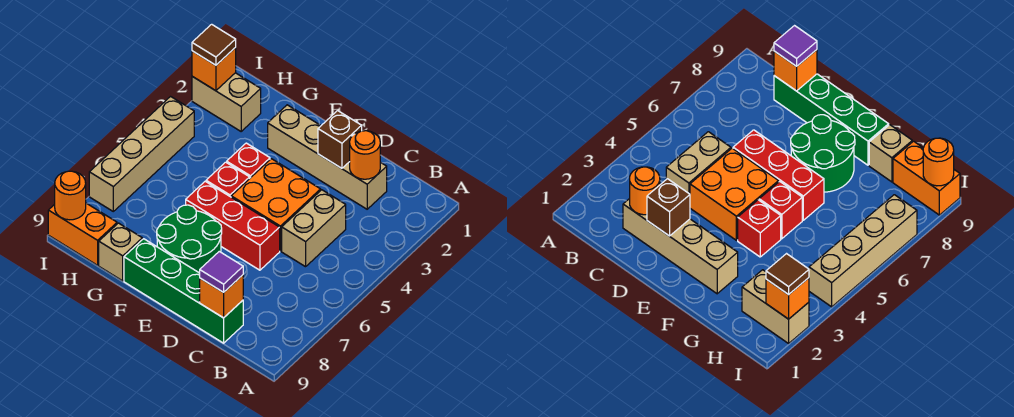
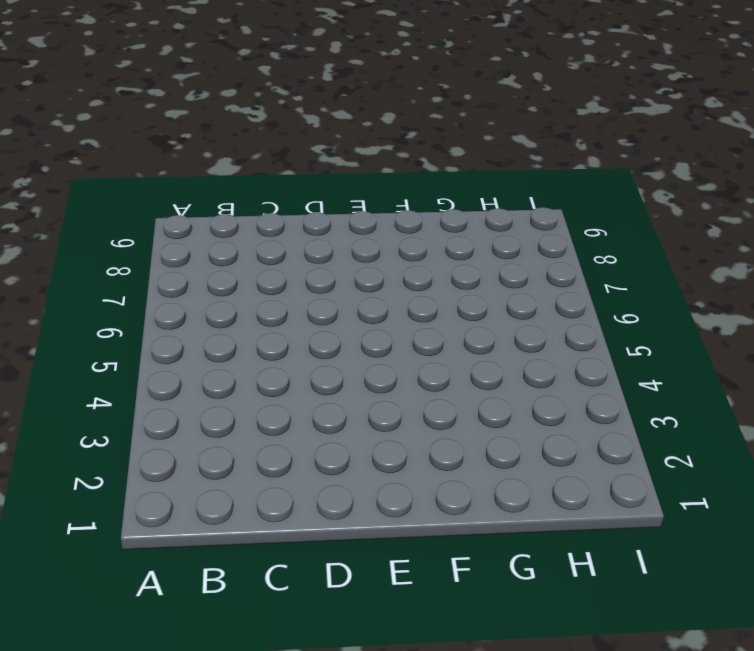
none -> tan brick C2:F2 level 1
none -> tan brick C4:C5 level 1
none -> green brick C9:F9 level 1

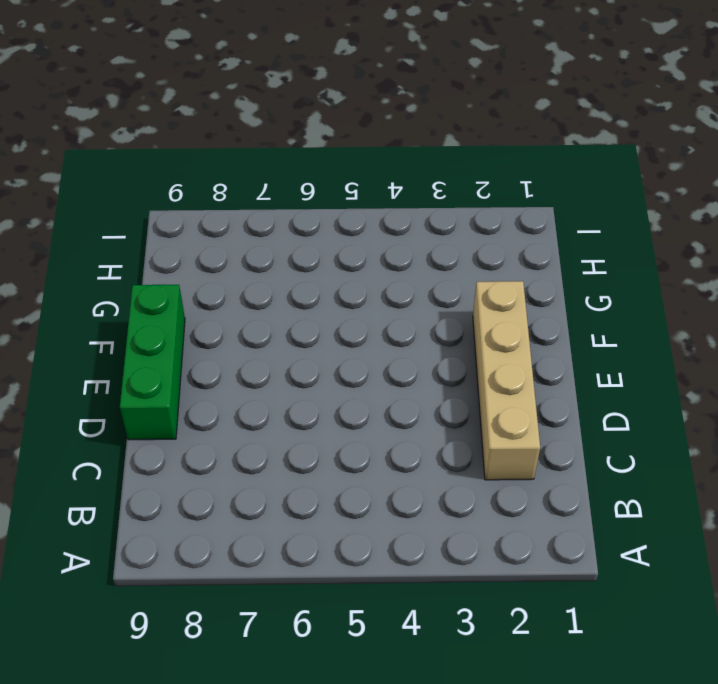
green brick D9:F9 level 1 -> green brick C9:F9 level 1
none -> tan brick C4:C5 level 1
none -> orange brick D4:E5 level 1
none -> red brick D6:F6 level 1

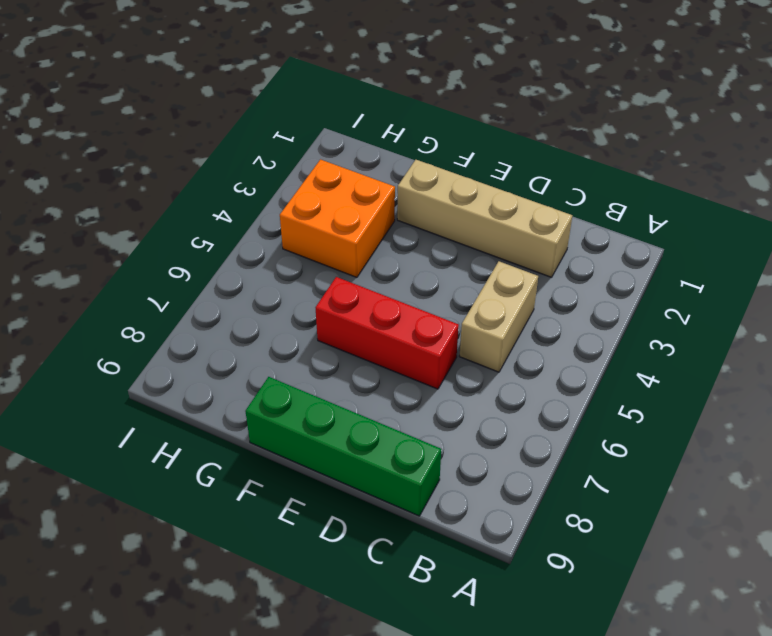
orange brick G3:H4 level 1 -> orange brick D4:E5 level 1
none -> green round brick E7:F8 level 1
none -> red brick F4 level 1
none -> red brick F5 level 1

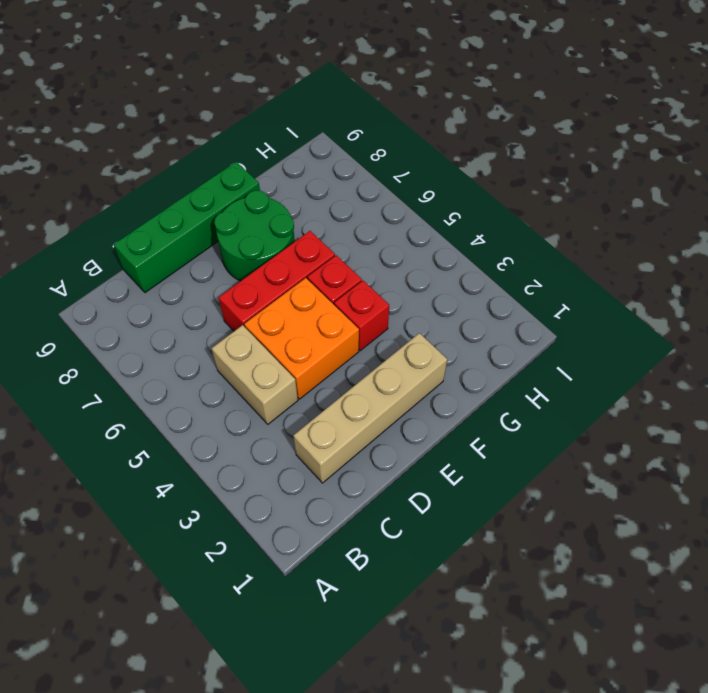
none -> tan brick G9 level 1
none -> tan brick H2:I2 level 1
none -> orange brick H9:I9 level 1

